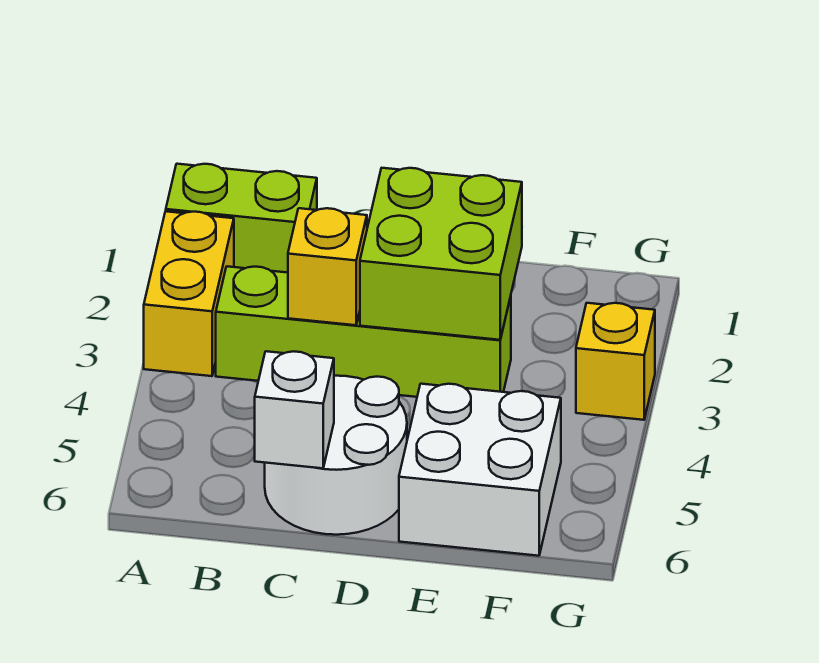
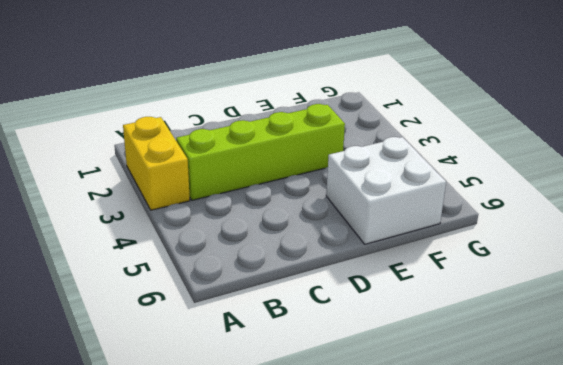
none -> lime brick A1:B1 level 1
none -> white round brick C5:D6 level 1

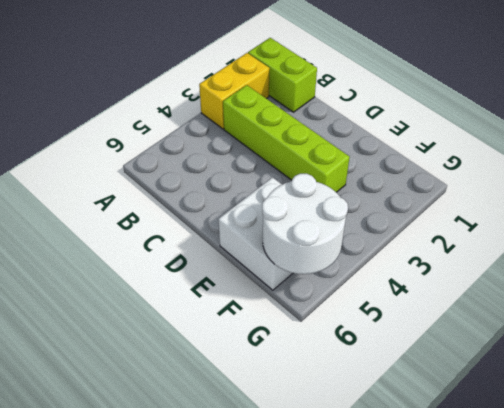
white round brick F5:G6 level 2 -> white round brick C5:D6 level 1
none -> yellow brick G3 level 1
none -> yellow brick C3 level 2

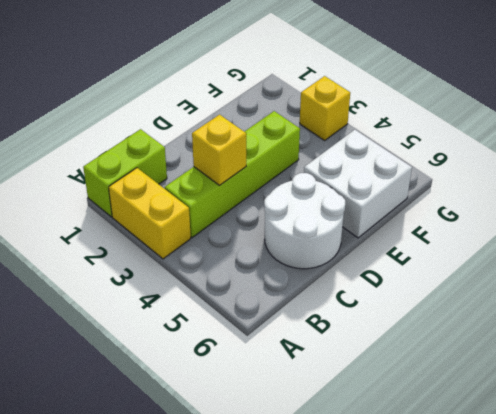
none -> white brick C6 level 2
none -> lime brick D2:E3 level 2

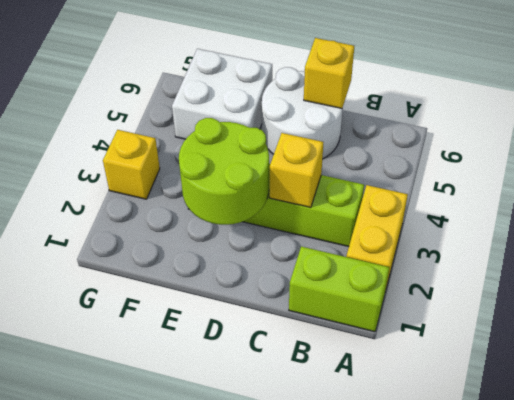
yellow brick C6 level 2 -> white brick C6 level 2
lime round brick D2:E3 level 2 -> lime brick D2:E3 level 2

